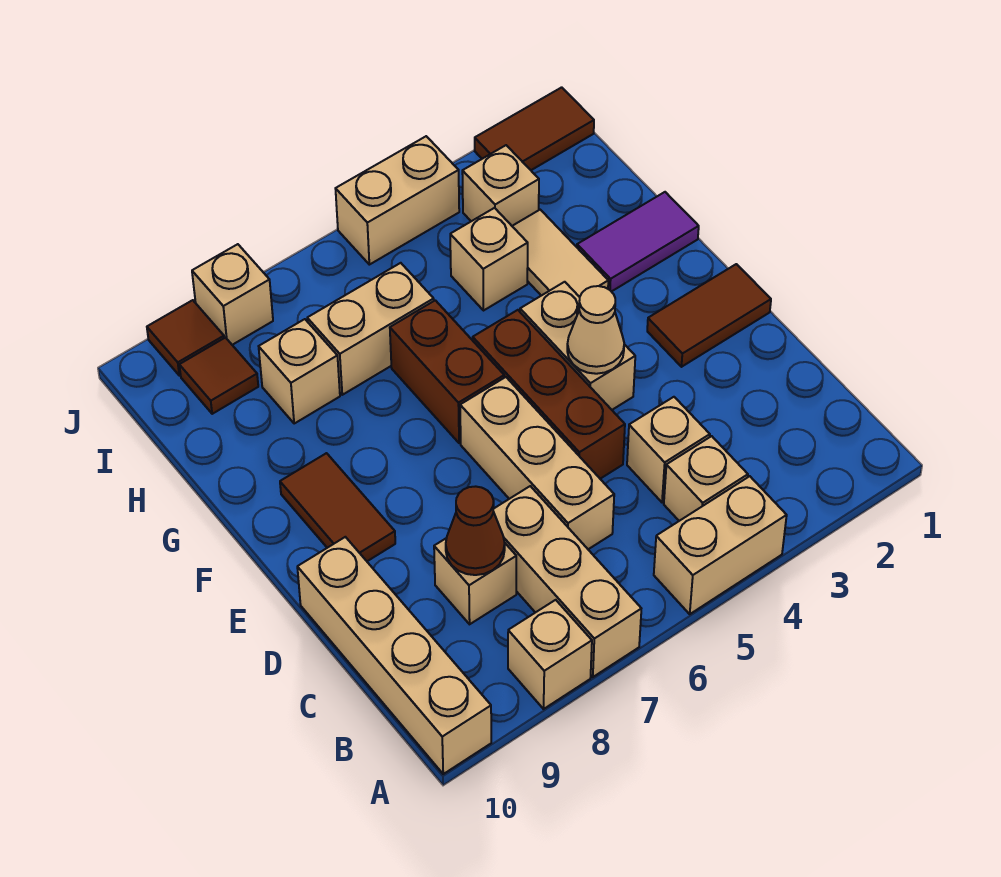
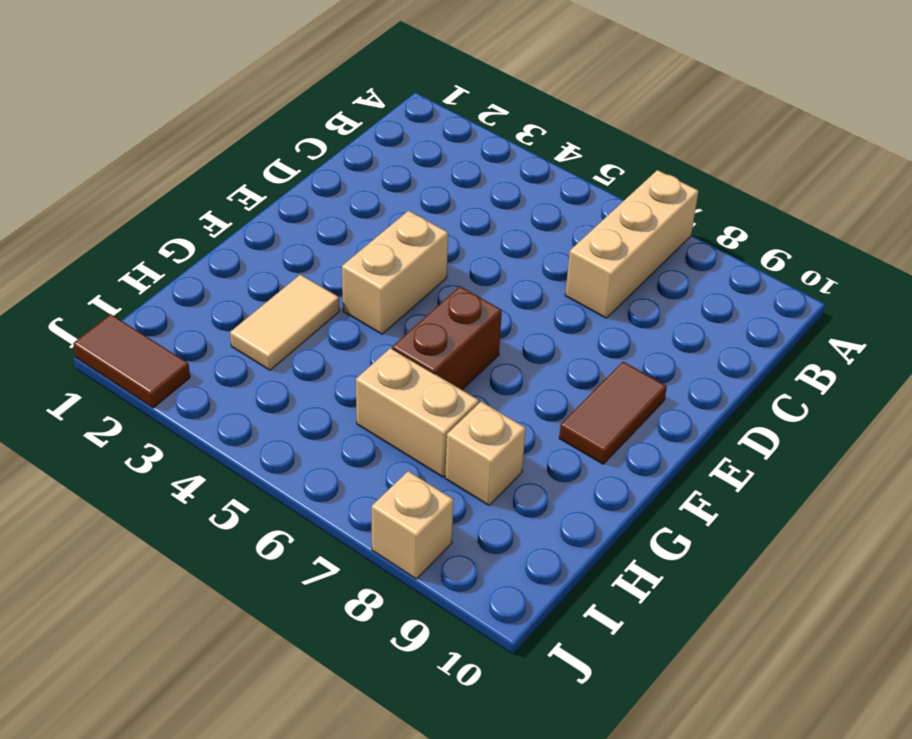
none -> tan brick A4:A5 level 1
none -> tan brick A8 level 1
none -> tan brick A10:D10 level 1

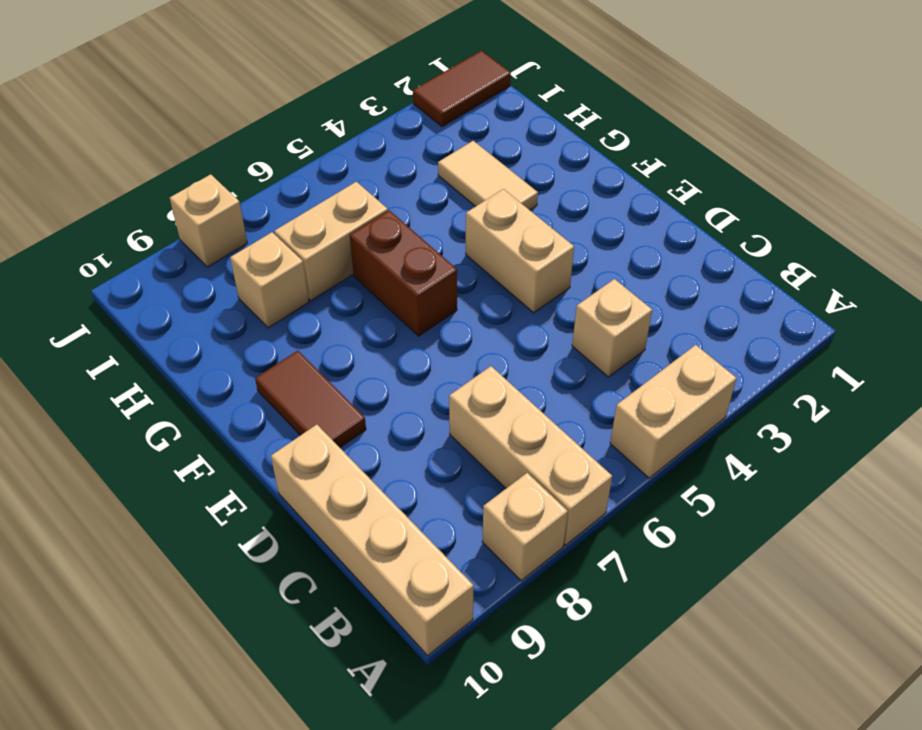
none -> tan brick B4 level 1
none -> tan brick C6:E6 level 1
none -> tan brick C8 level 1

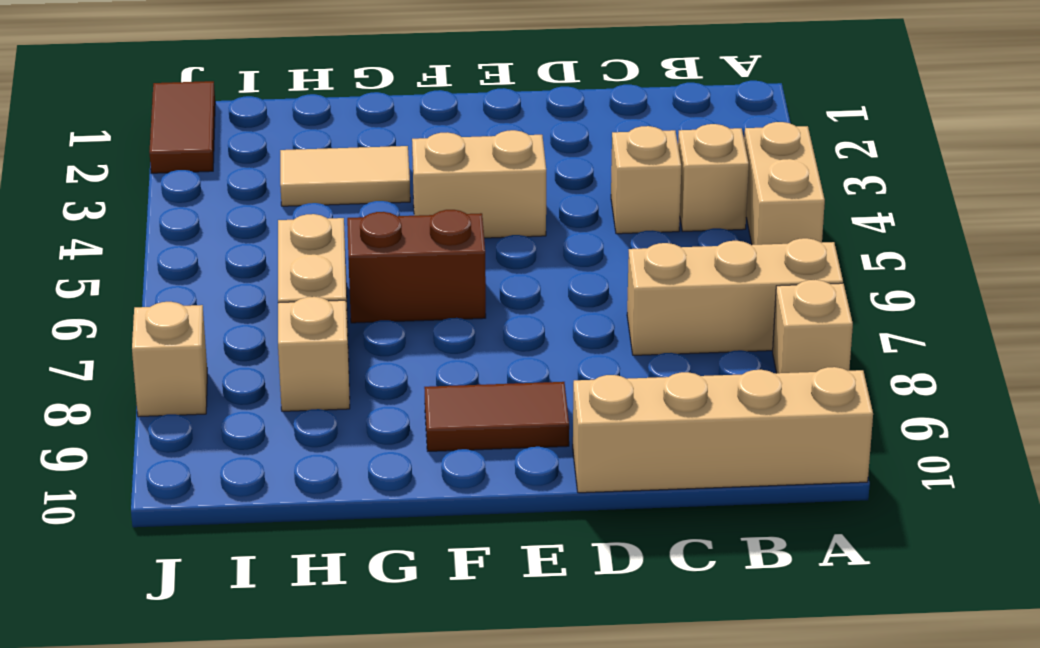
none -> tan brick C6:E6 level 1
none -> tan brick C8 level 1
none -> brown brick D5:F5 level 1

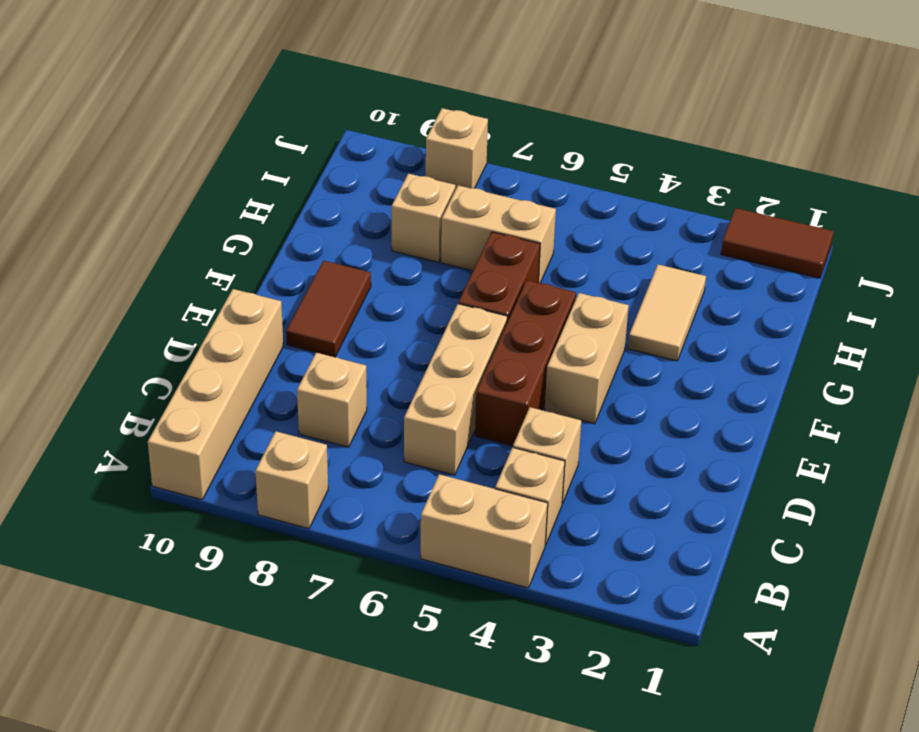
none -> tan brick A7:C7 level 1
none -> brown tile E1:E2 level 1
none -> purple tile G1:G2 level 1

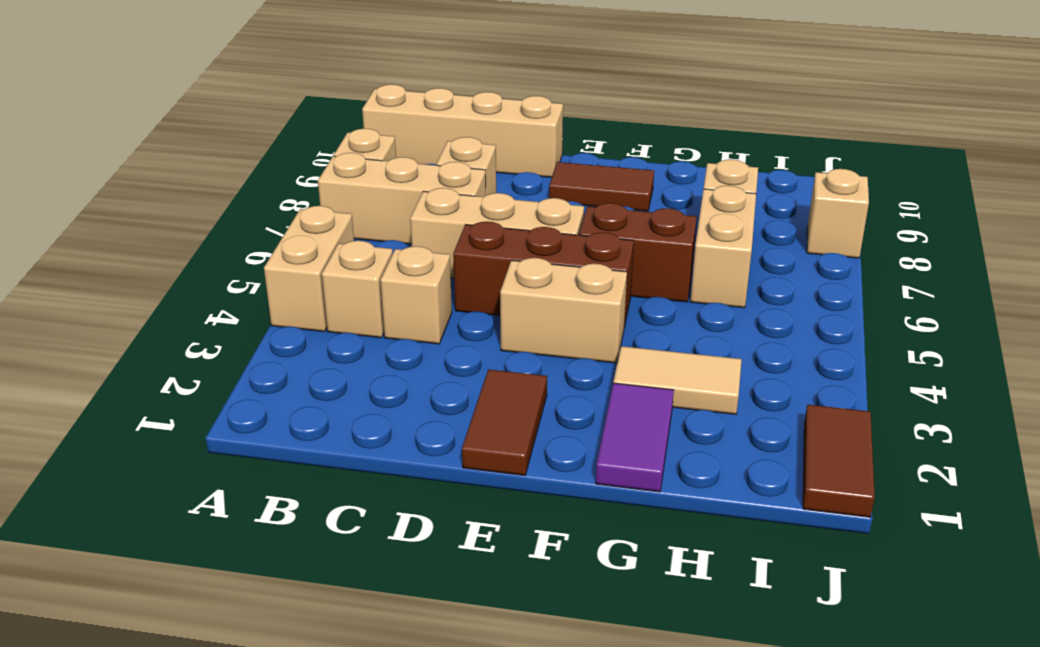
none -> tan brick H4 level 1
none -> tan brick I3 level 1
none -> brown tile I9 level 1

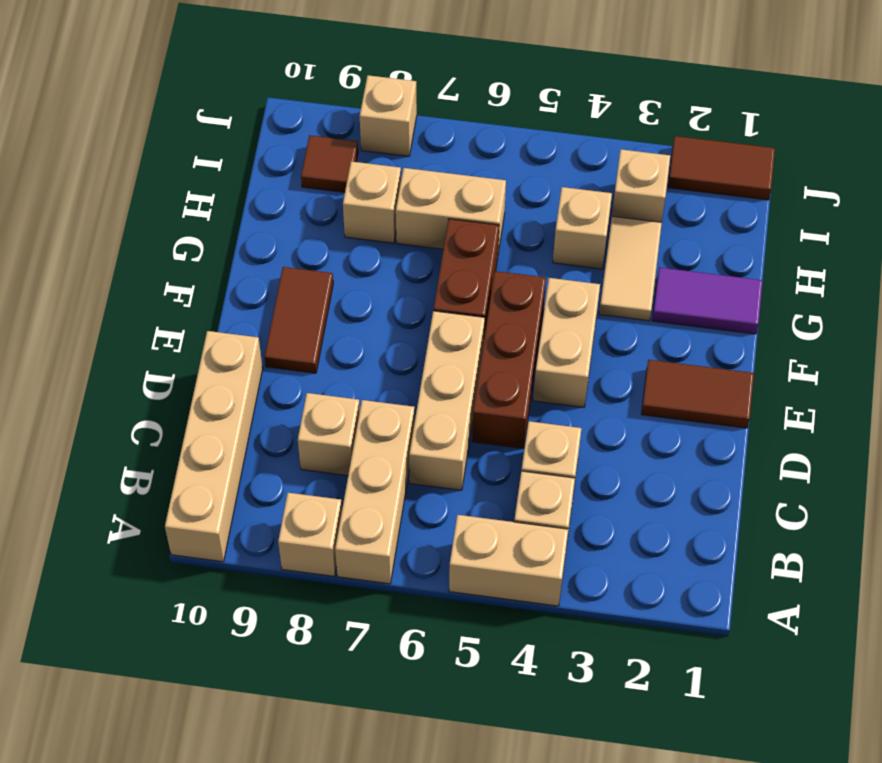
none -> tan brick J4:J5 level 1
none -> brown tile J9 level 1
none -> brown cone C8 level 2

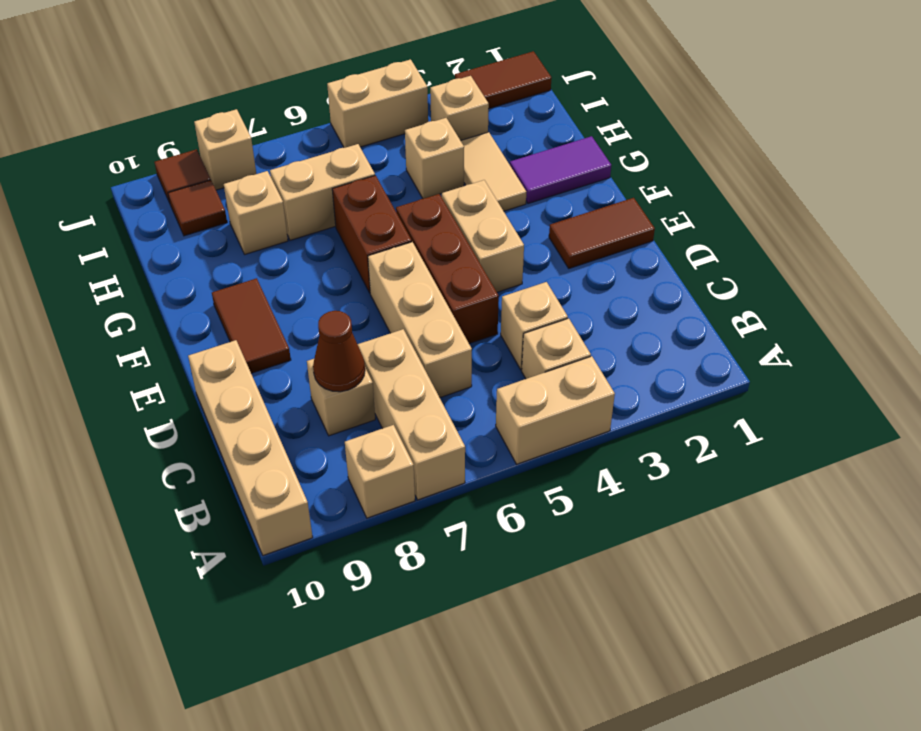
none -> tan cone E4 level 2

